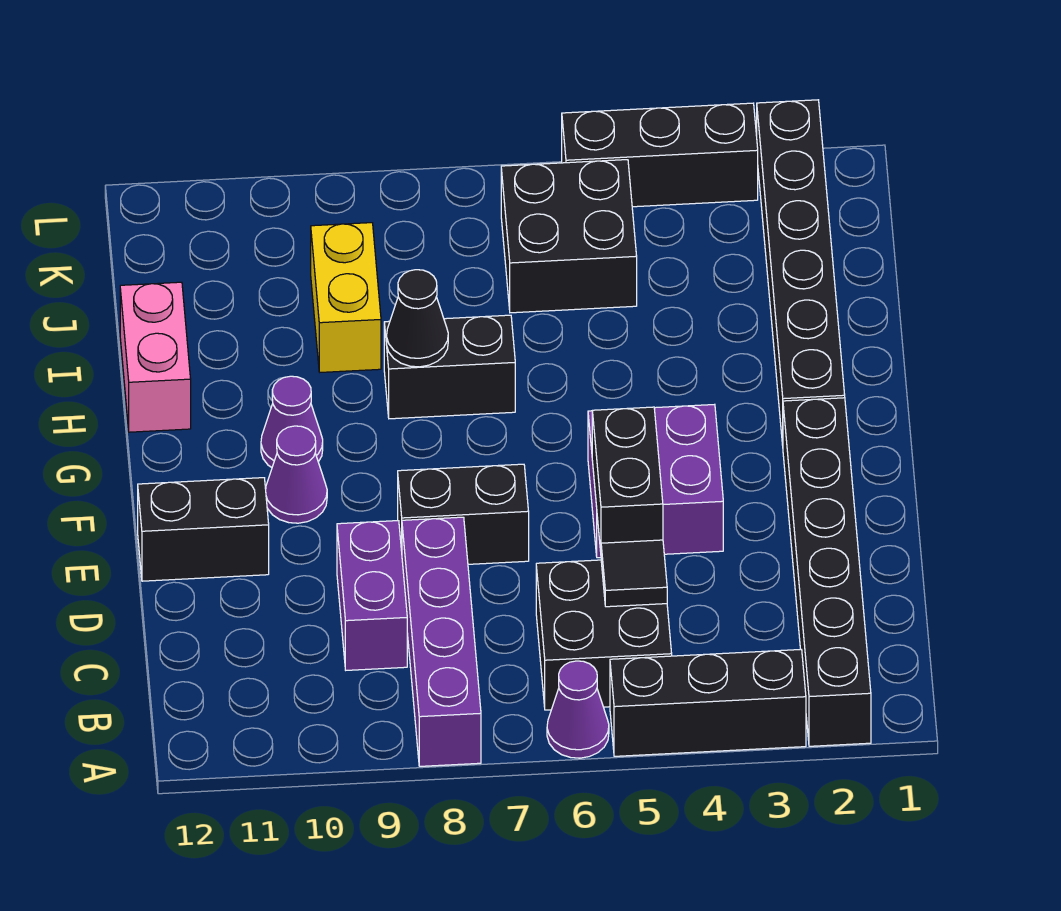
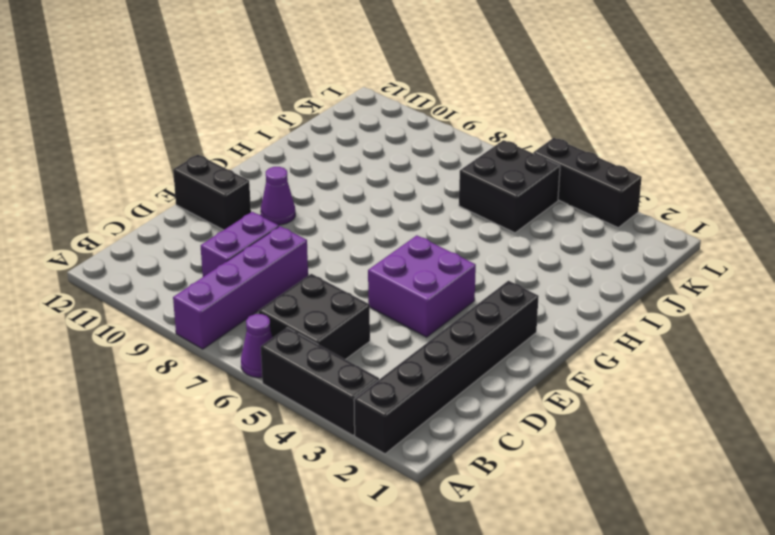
none -> black brick E7:E8 level 1
none -> black brick G2:L2 level 1
none -> purple cone G10 level 1

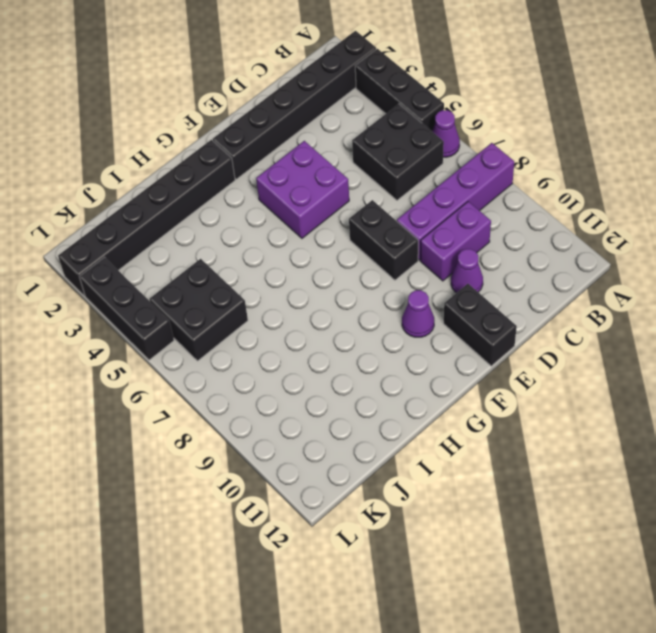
purple cone D10 level 1 -> purple cone G10 level 1
none -> black brick H7:H8 level 1
none -> pink brick H12:I12 level 1
none -> yellow brick I9:J9 level 1

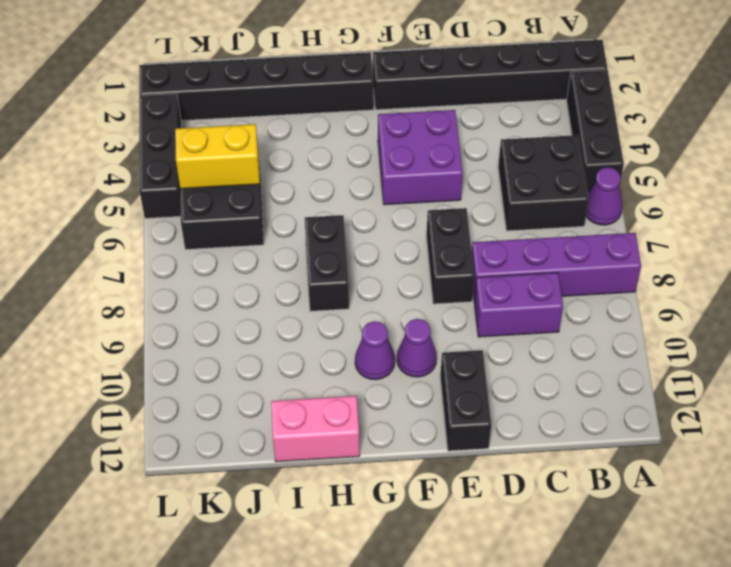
yellow brick J5:K5 level 2 -> yellow brick I9:J9 level 1
none -> black tile C5 level 2
none -> black brick D5:E5 level 2
none -> black cone H8 level 2

